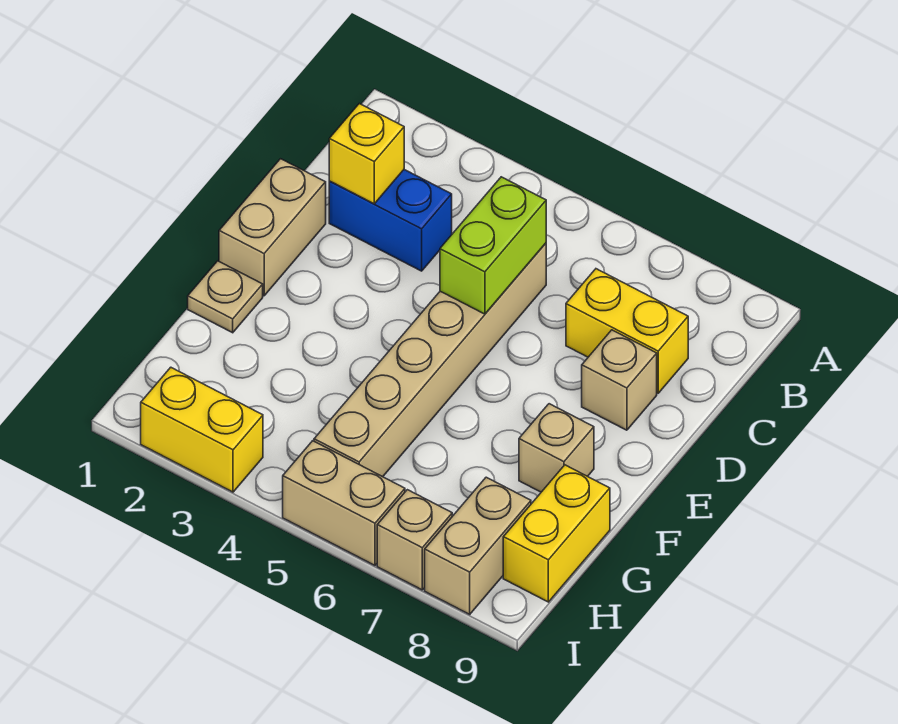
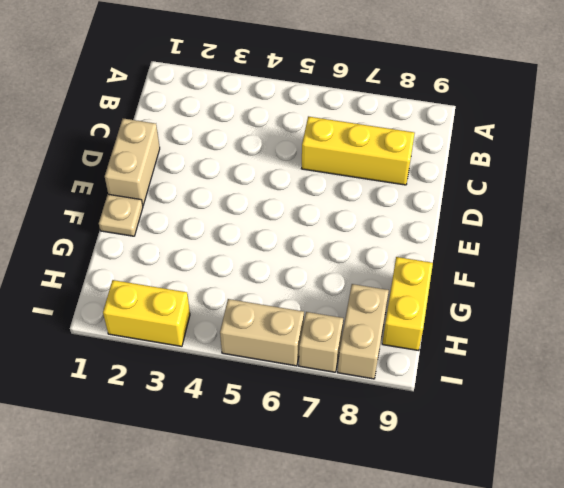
yellow brick C6:C8 level 1 -> yellow brick C7:C8 level 1
none -> blue brick C2:C3 level 1
none -> tan brick C5:H5 level 1
none -> tan brick D8 level 1

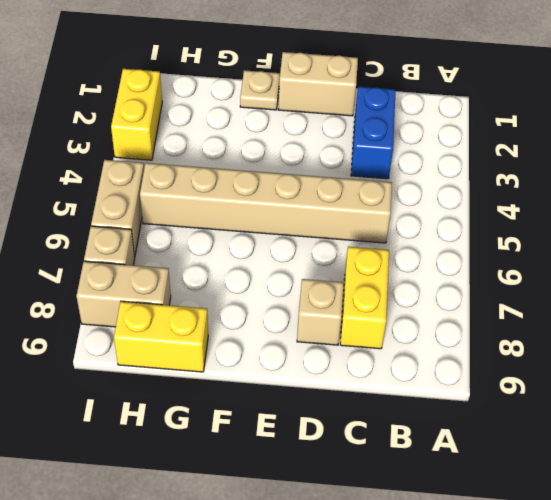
none -> tan brick F8 level 1
none -> yellow brick C2 level 2
none -> lime brick C5:D5 level 2

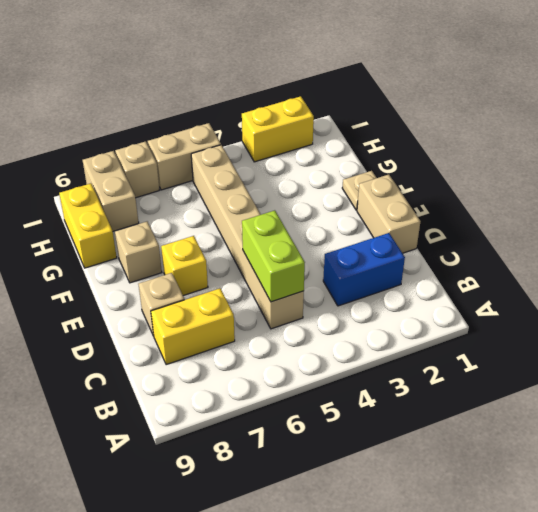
yellow brick E7 level 1 -> yellow brick C2 level 2

